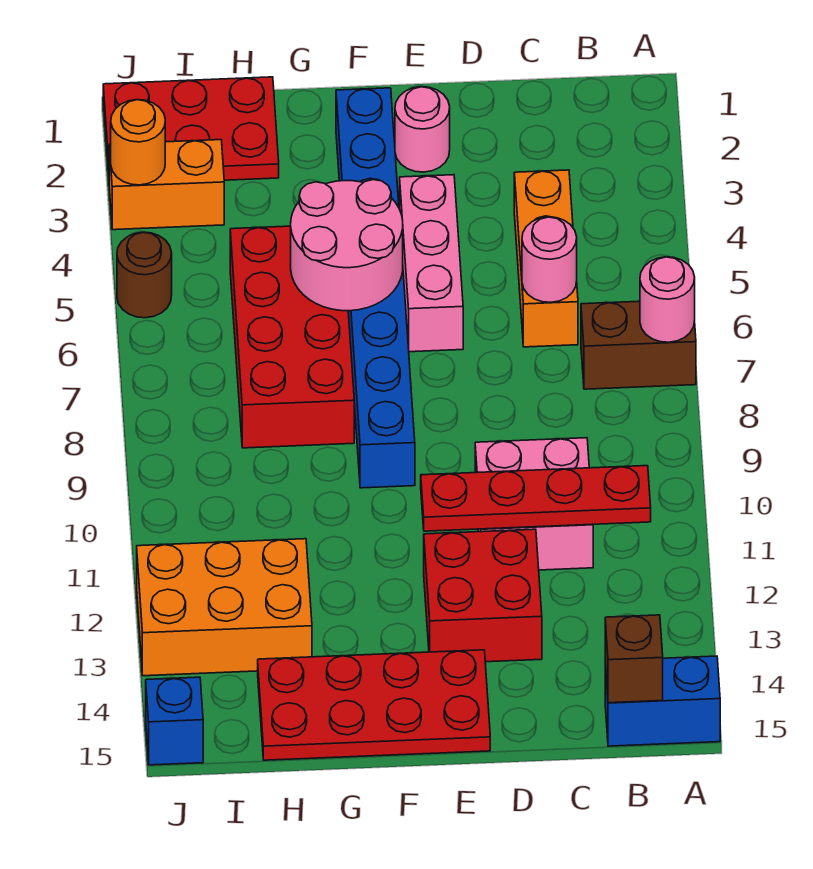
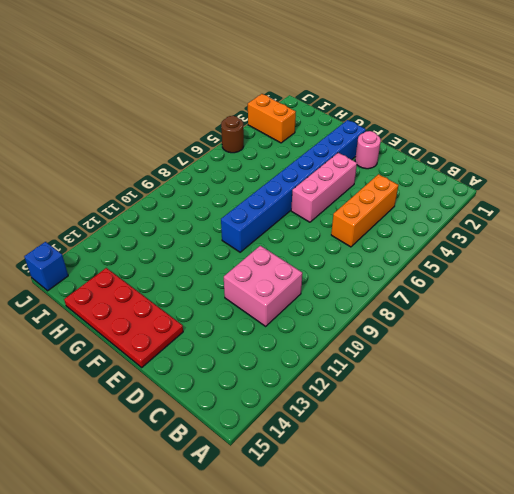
none -> brown brick A7:B7 level 1
none -> blue brick A15:B15 level 1
none -> red brick D12:E13 level 1

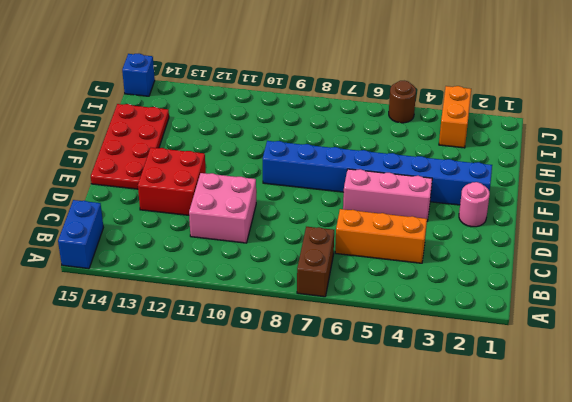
none -> red brick G5:H8 level 1
none -> red plate H1:J2 level 1
none -> orange brick H12:J13 level 1

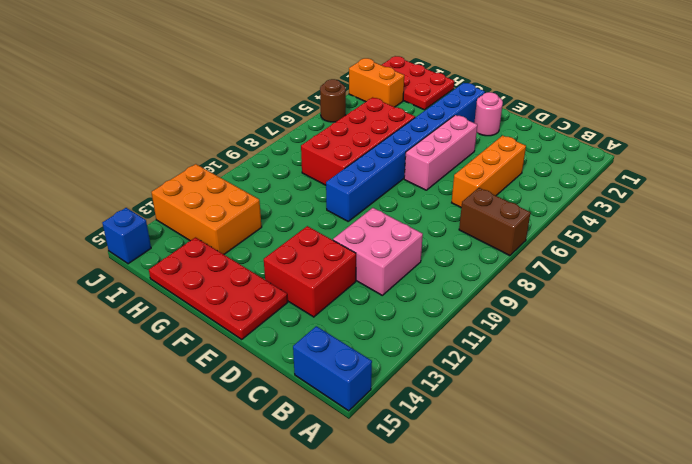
none -> pink round brick A7 level 2
none -> red plate B11:E11 level 2
none -> brown brick B15 level 2

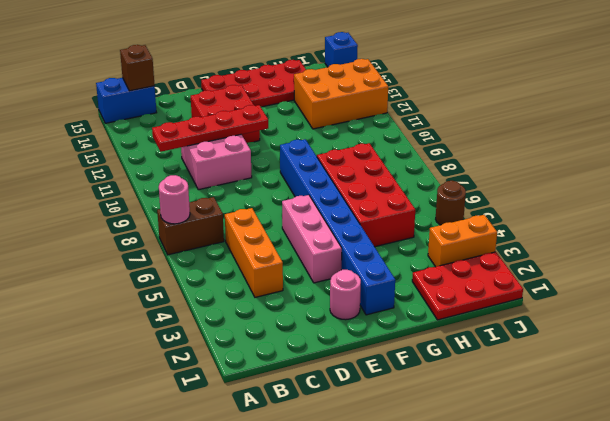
none -> pink round brick C6 level 2
none -> pink round brick F5:G6 level 2
none -> orange round brick J3 level 2

